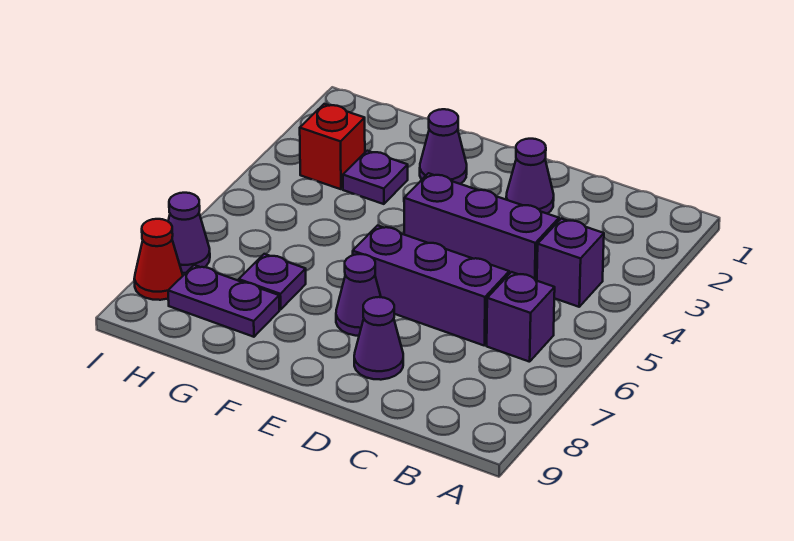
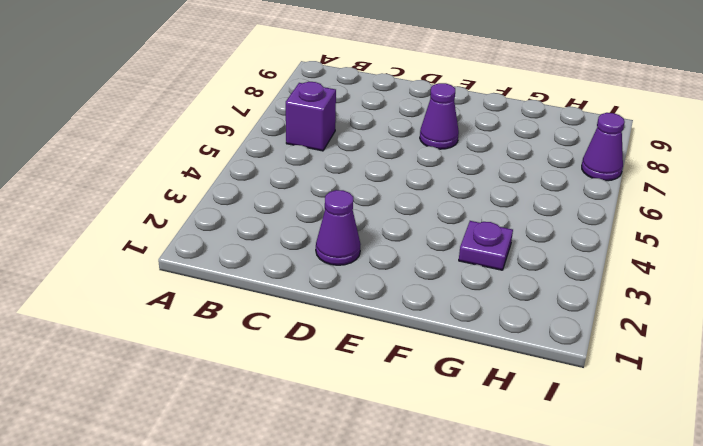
none -> purple brick B4 level 1
none -> purple brick C4:E4 level 1
none -> purple brick C6:E6 level 1

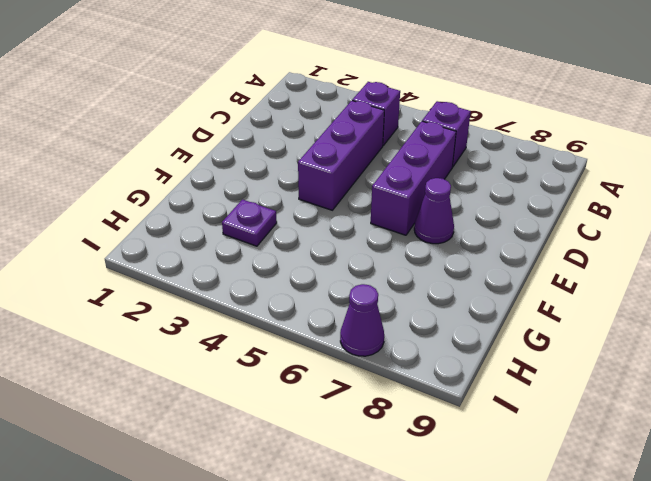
none -> purple cone D2 level 1
none -> purple cone D8 level 1
none -> purple cone F2 level 1

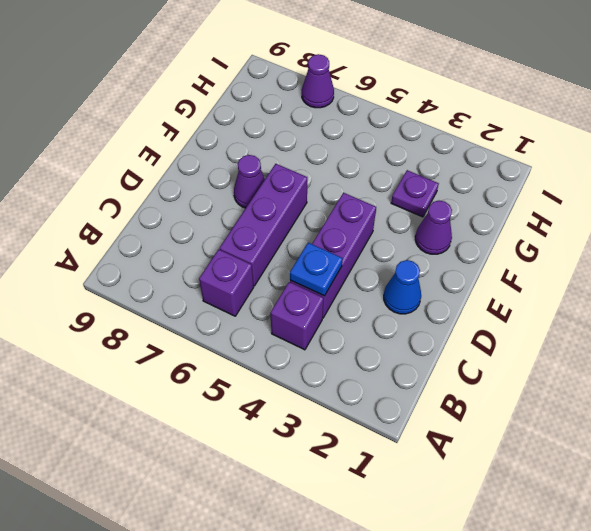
blue plate C4 level 2 -> none
blue cone D2 level 1 -> purple cone D2 level 1
none -> purple cone D8 level 1
none -> purple plate G7 level 1
none -> purple plate G8:H8 level 1

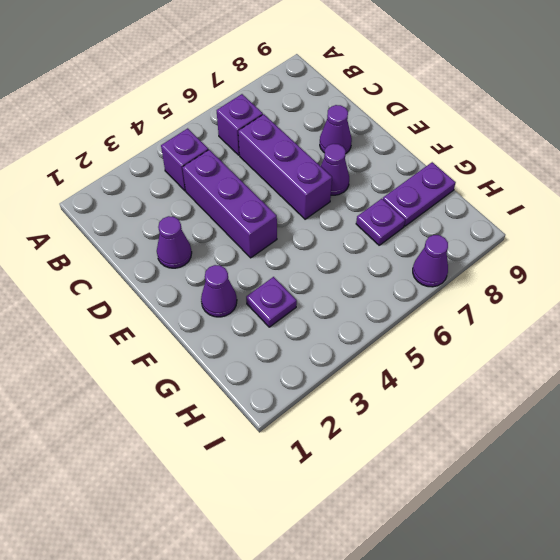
purple plate G8:G9 level 1 -> purple plate G8:H8 level 1
none -> red brick H3 level 1
none -> red cone I8 level 1

